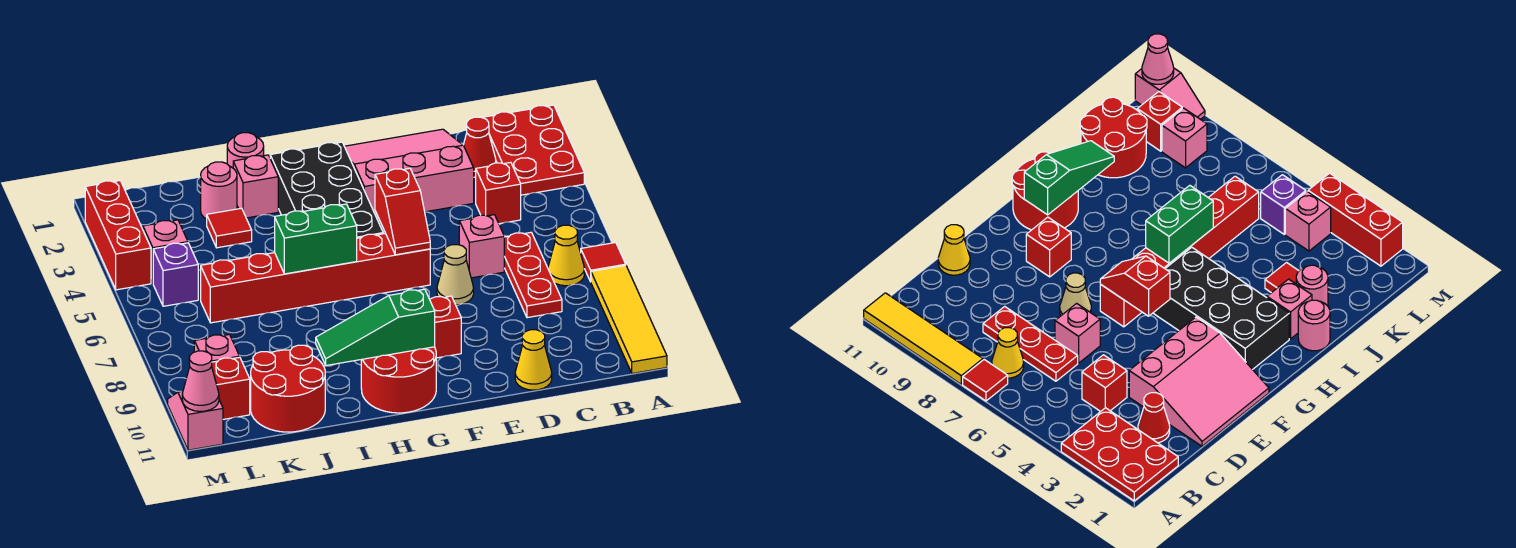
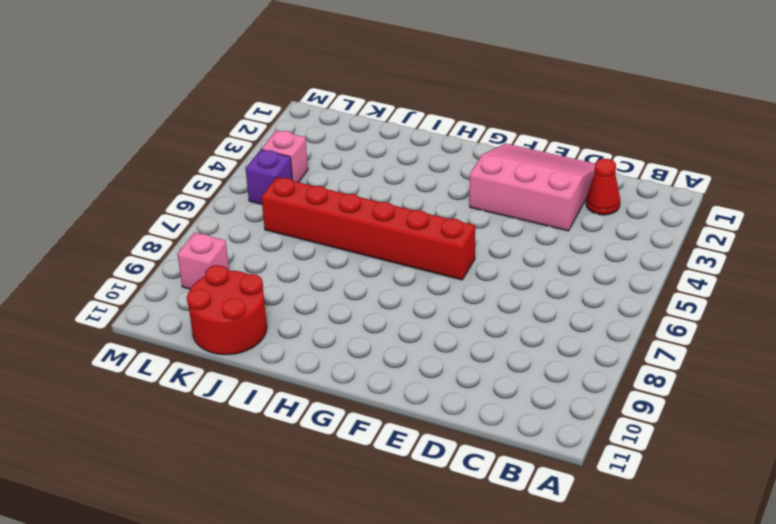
none -> red plate A1:B3 level 1
none -> red tile A7 level 1
none -> yellow tile A8:A11 level 1
none -> yellow cone B7 level 1

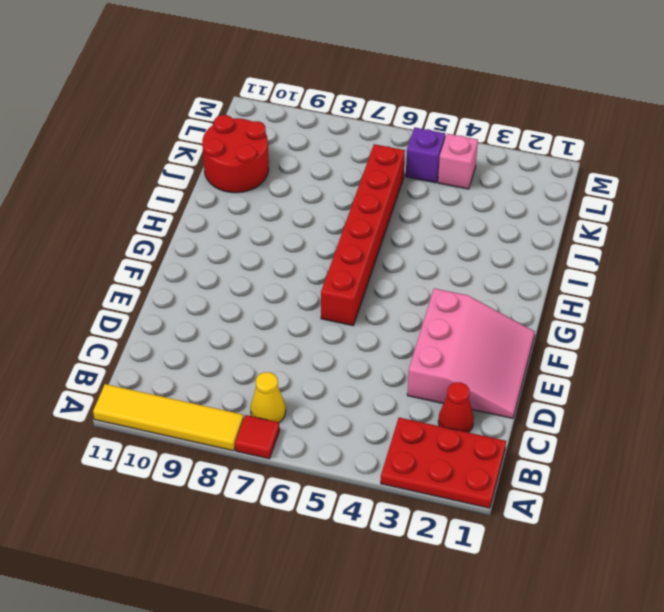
none -> red brick C4 level 1
none -> red plate C6:C8 level 1
none -> pink brick D6 level 1
none -> yellow cone D11 level 1

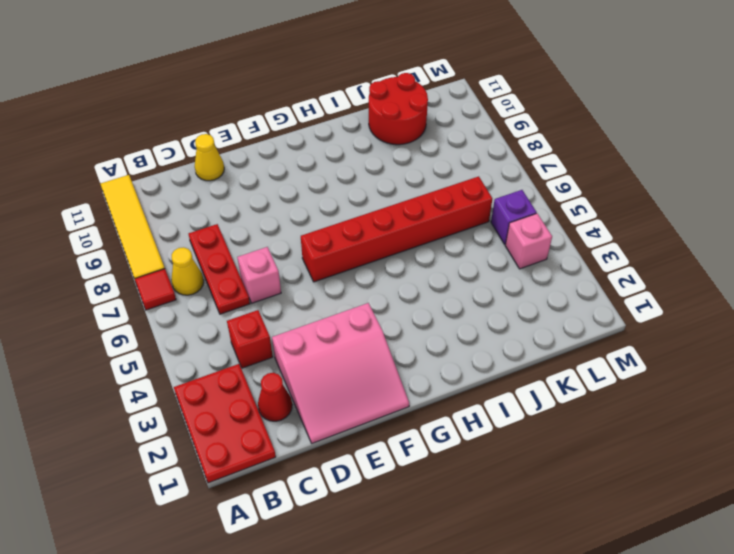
none -> tan cone E7 level 1
none -> red brick F9 level 1
none -> black brick G2:H5 level 1
none -> red round brick G10:H11 level 1

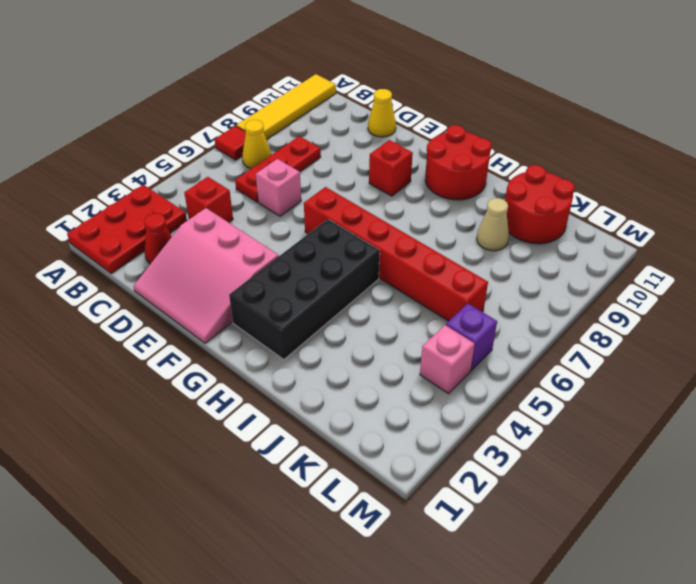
tan cone J9 level 1 -> tan cone E7 level 1
none -> pink round brick I1 level 1
none -> pink brick I2 level 1
none -> pink round brick J2 level 1
none -> red tile J3 level 1

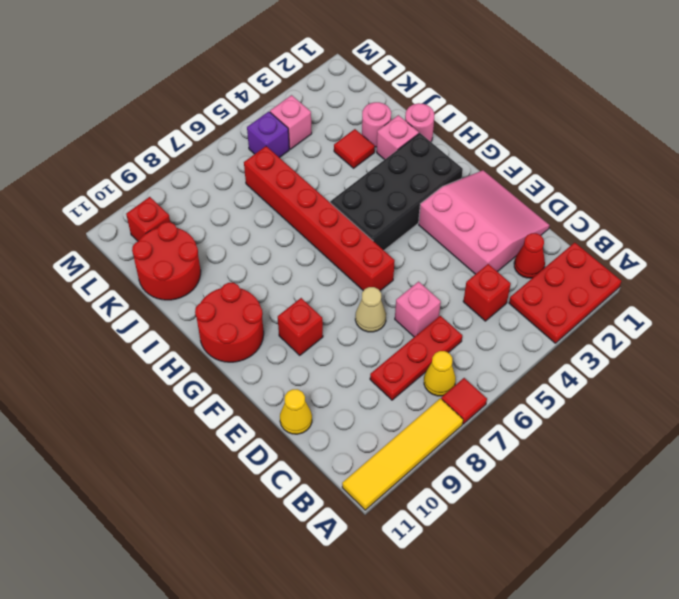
none -> pink brick L9 level 1
none -> red brick M2:M4 level 1
none -> pink slope M10:M11 level 1 top 11
none -> red slope F5:F6 level 2 top 5

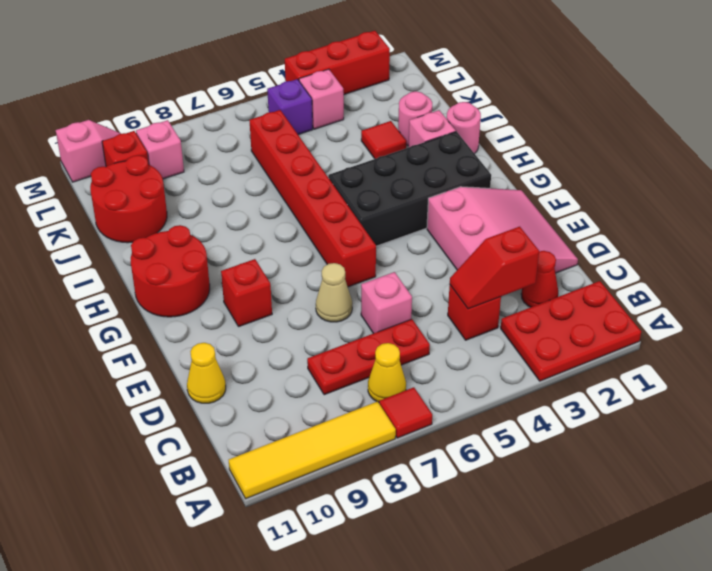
red slope C3:C4 level 2 top 3 -> red slope F5:F6 level 2 top 5
none -> green slope G10:I10 level 2 top G
none -> green brick H6:I6 level 2
none -> pink cone M11 level 2

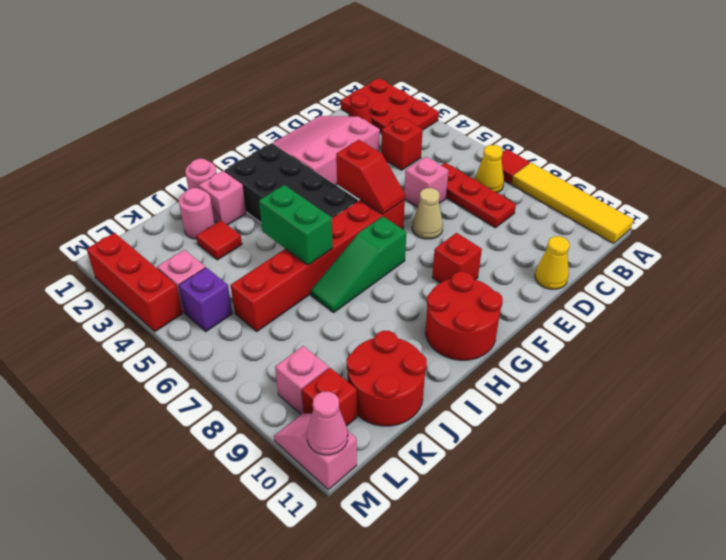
green slope G7:I7 level 1 top G -> green slope G10:I10 level 2 top G
green brick I5:I6 level 2 -> green brick H6:I6 level 2

